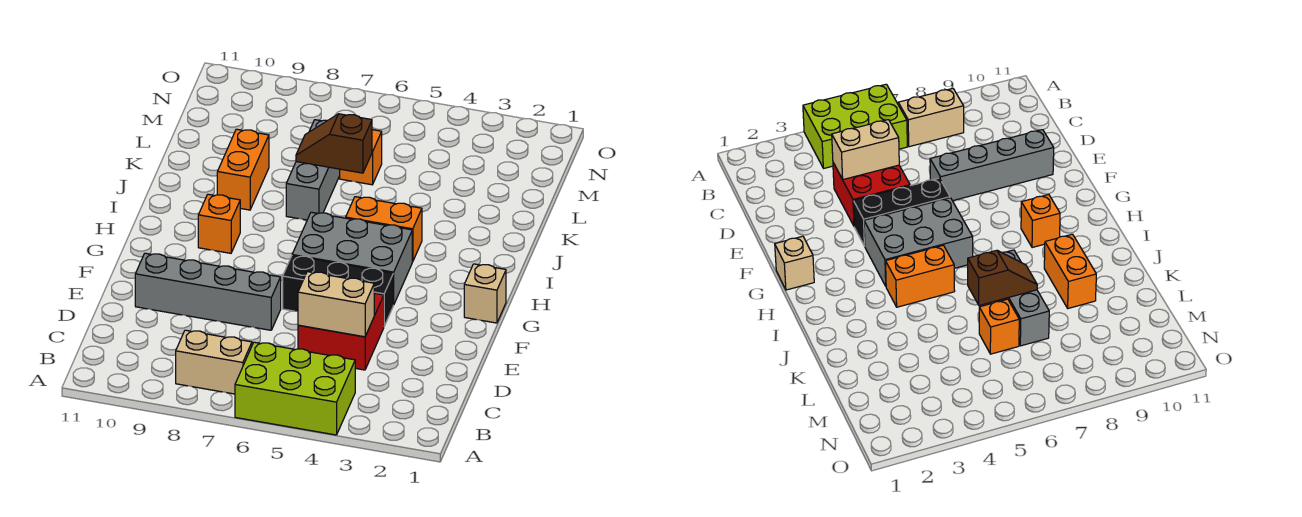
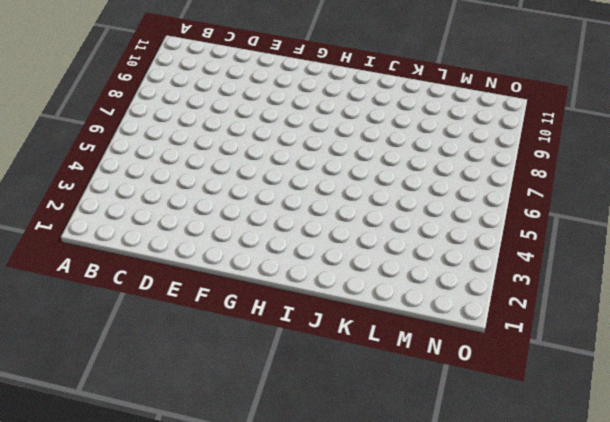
none -> lime brick A4:B6 level 1
none -> tan brick B7:B8 level 1
none -> red brick D4:E5 level 1

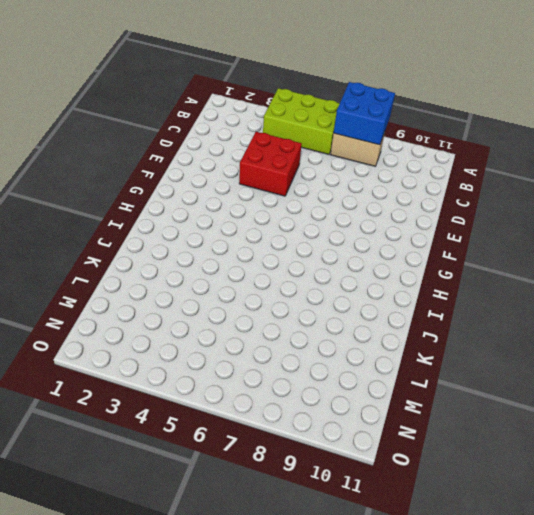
blue brick A7:B8 level 2 -> none
none -> grey brick E7:E10 level 1
none -> black brick F4:F6 level 1
none -> tan brick G1 level 1

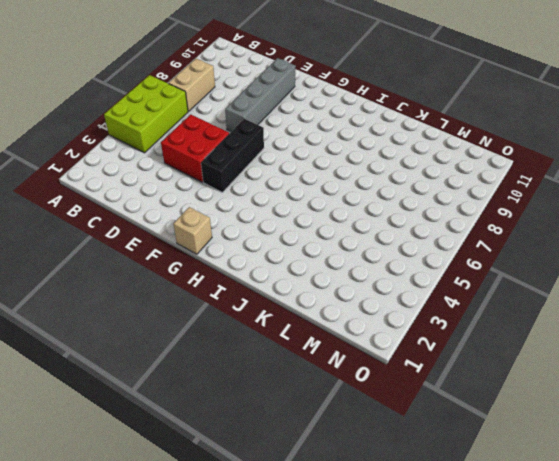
none -> grey brick G4:H6 level 1
none -> orange brick H9 level 1
none -> orange brick I4:I5 level 1

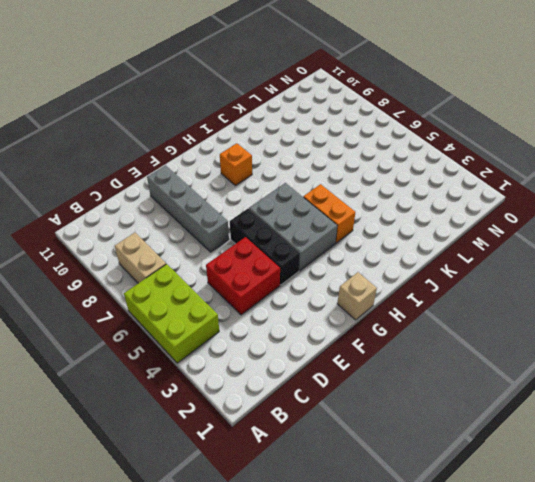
none -> grey brick J7:L7 level 1
none -> orange brick J9:K9 level 1
none -> orange brick L6 level 1

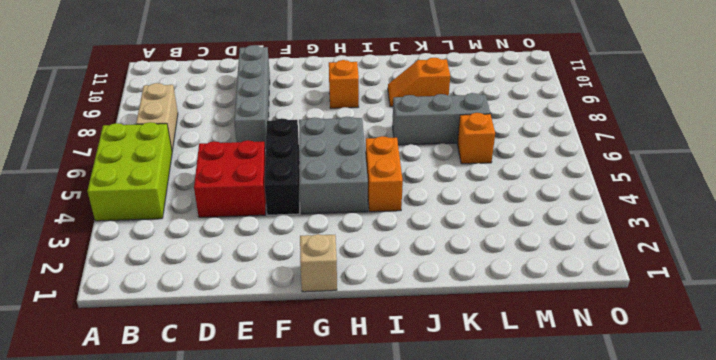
orange slope J9:K9 level 1 top K -> orange brick J9:K9 level 1
none -> tan brick D4:D5 level 2
none -> brown slope K6:K7 level 2 top 6

